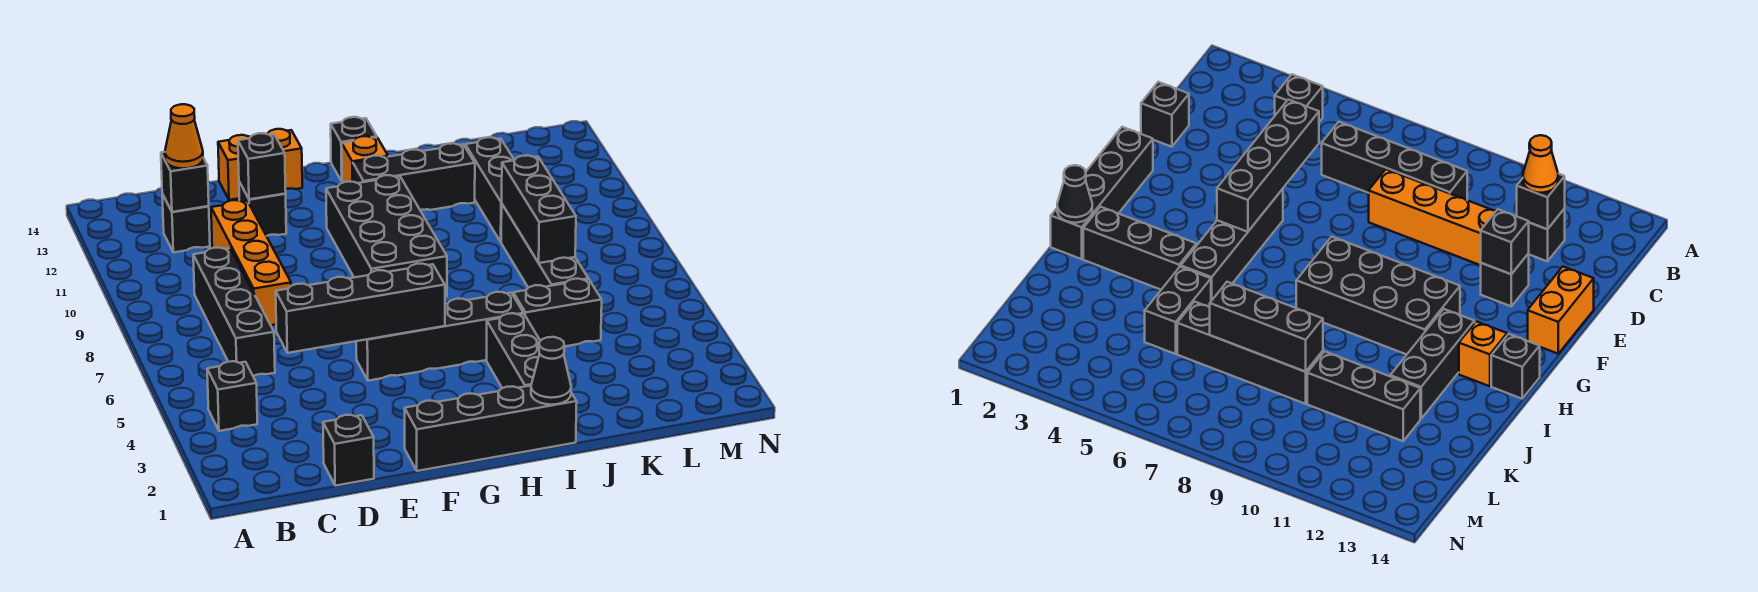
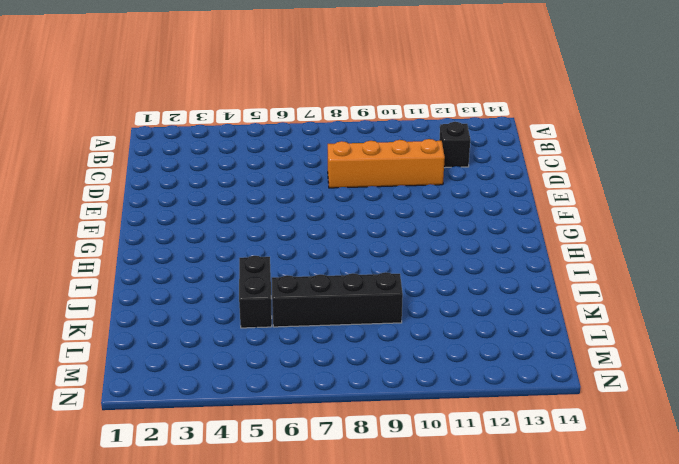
none -> black brick B4 level 1
none -> black brick C6:C9 level 1
none -> black brick D1 level 1

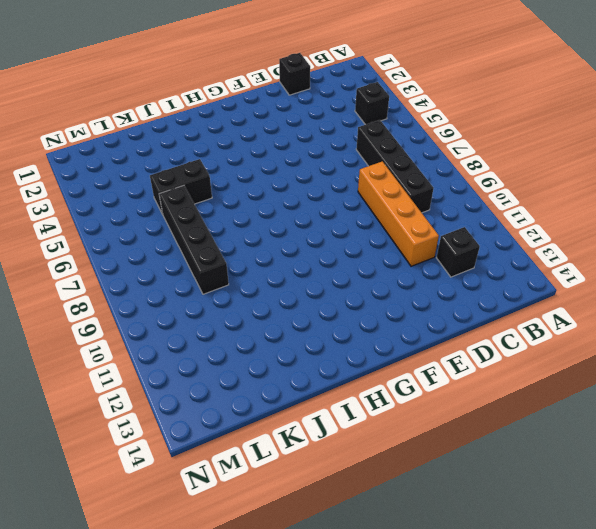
none -> black brick E12 level 1
none -> orange brick E14:F14 level 1
none -> black brick F1:I1 level 1

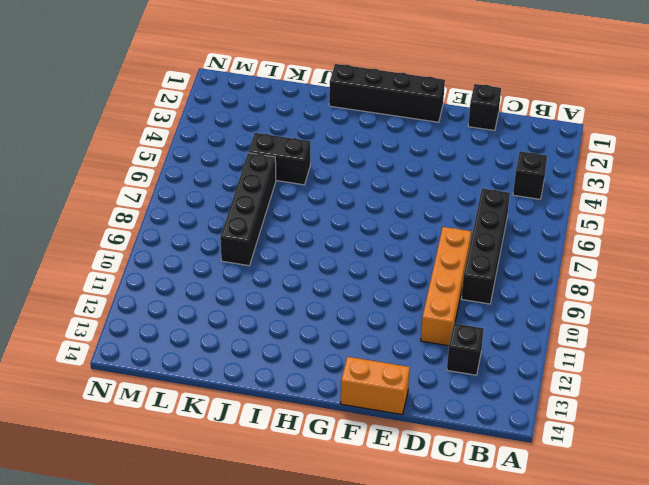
none -> black brick E12 level 1
none -> black brick F5:I5 level 1
none -> black brick G8:H11 level 1

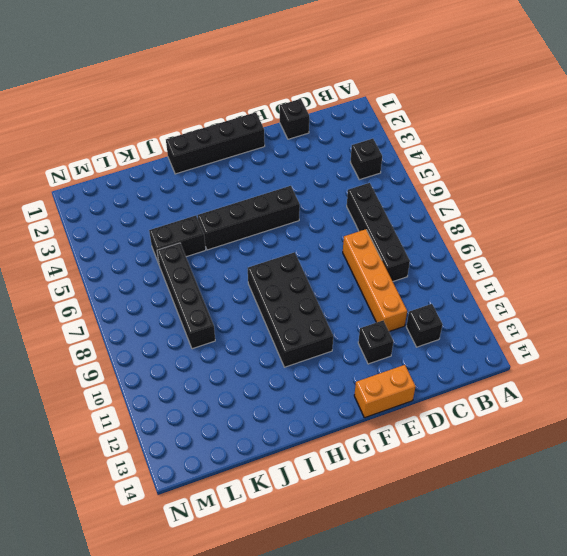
none -> black brick H12:J12 level 1
none -> orange brick H13 level 1
none -> black brick H14 level 1

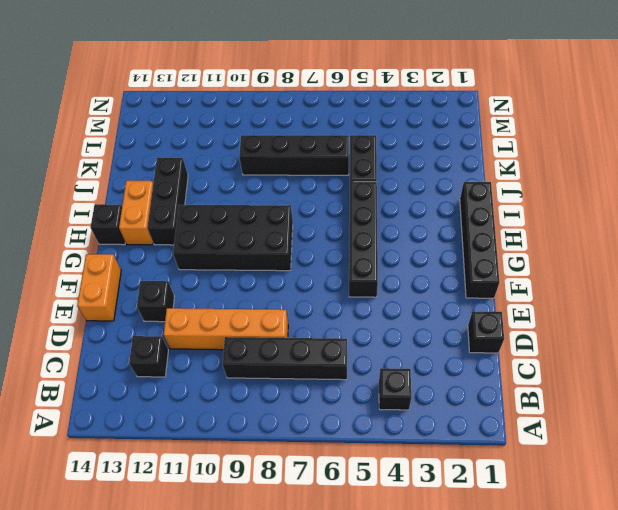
orange brick H13:I13 level 1 -> orange brick H13 level 1
none -> black brick I2:I4 level 1
none -> black brick K10:K12 level 1
none -> black brick C12 level 2

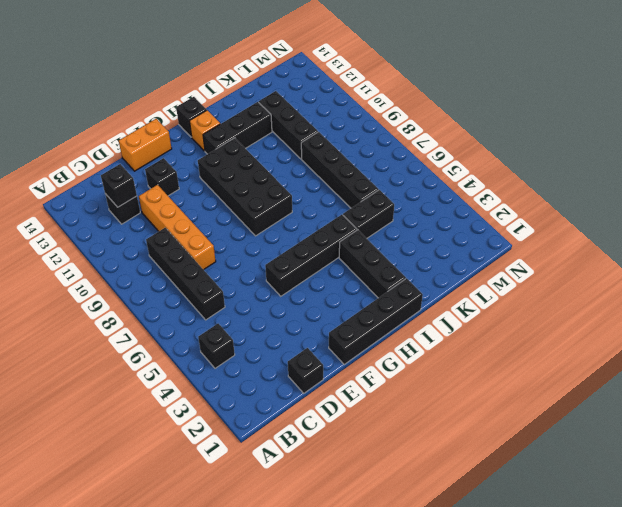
none -> black brick D5:G5 level 2
none -> black brick E12 level 2
none -> black cone I1 level 2

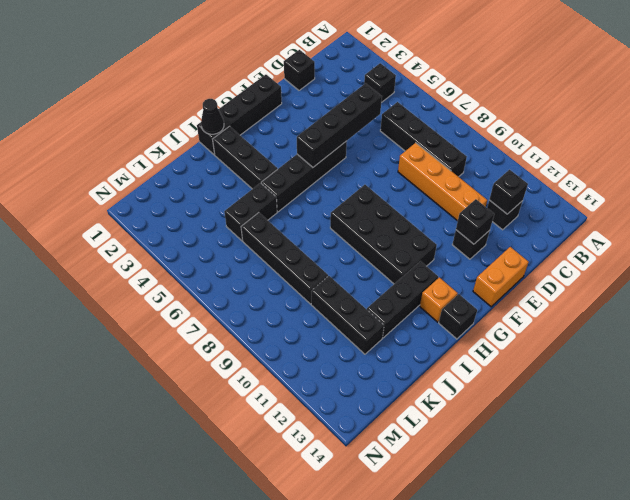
none -> black brick K7:K9 level 2
none -> orange cone C12 level 3

